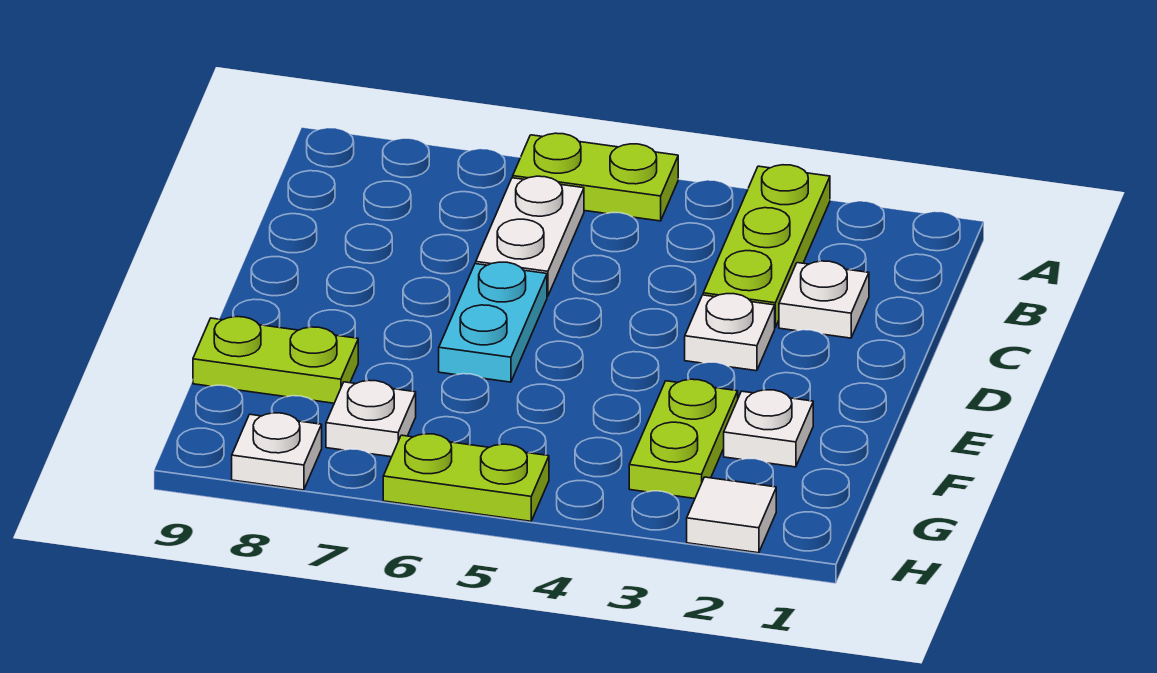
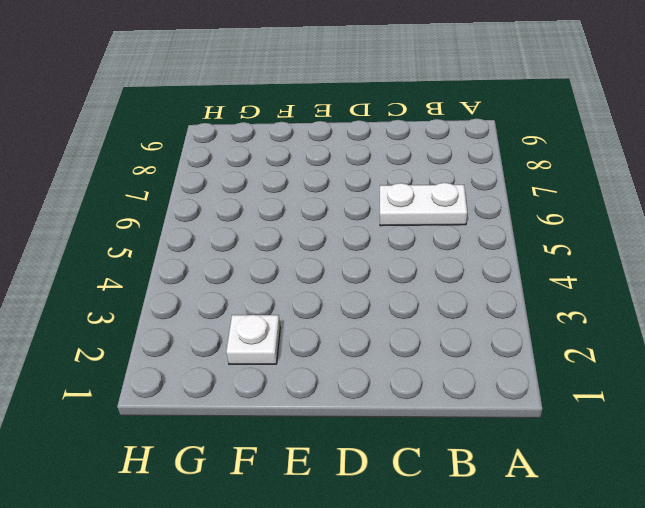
none -> lime plate A3:C3 level 1
none -> lime plate A5:A6 level 1
none -> white plate C2 level 1

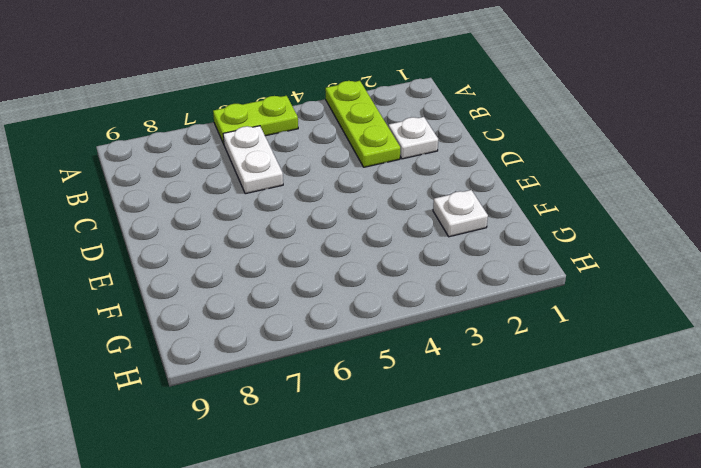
none -> white plate D3 level 1
none -> cyan plate D6:E6 level 1
none -> lime plate F3:G3 level 1

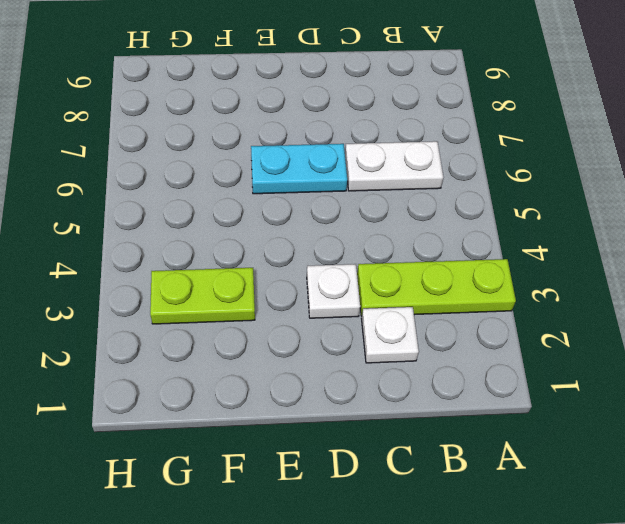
none -> lime plate A5:A6 level 1
none -> white plate F2 level 1
none -> lime plate F8:F9 level 1

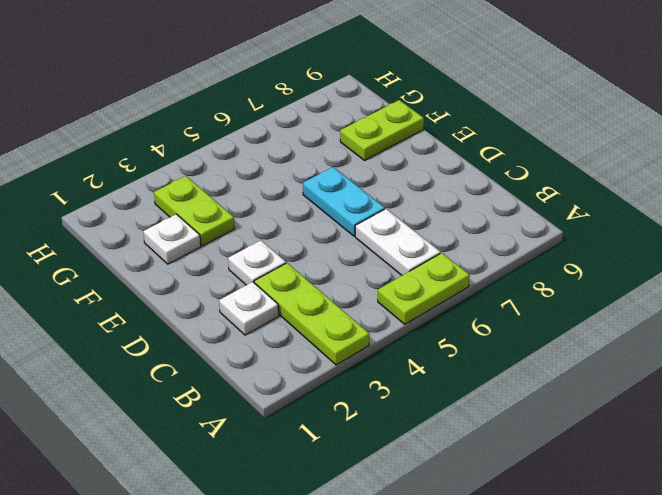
none -> white plate G7 level 1
none -> white tile H2 level 1
none -> lime plate H5:H6 level 1

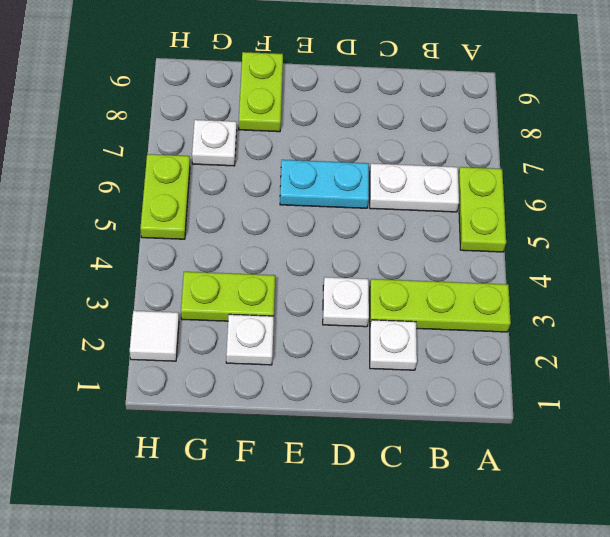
none -> white plate H8 level 1

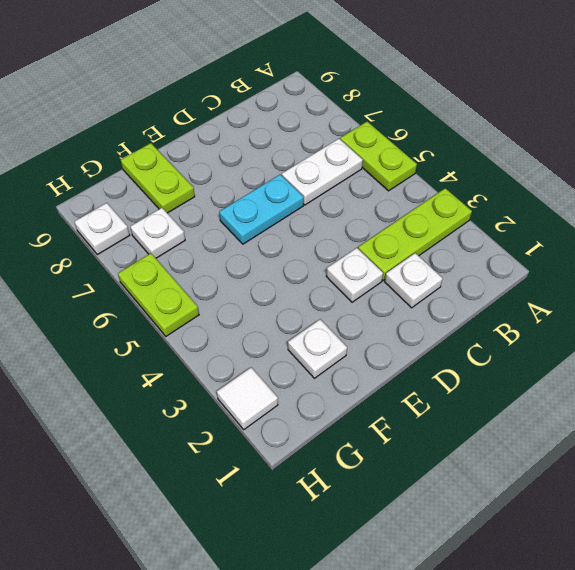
none -> lime plate F3:G3 level 1

